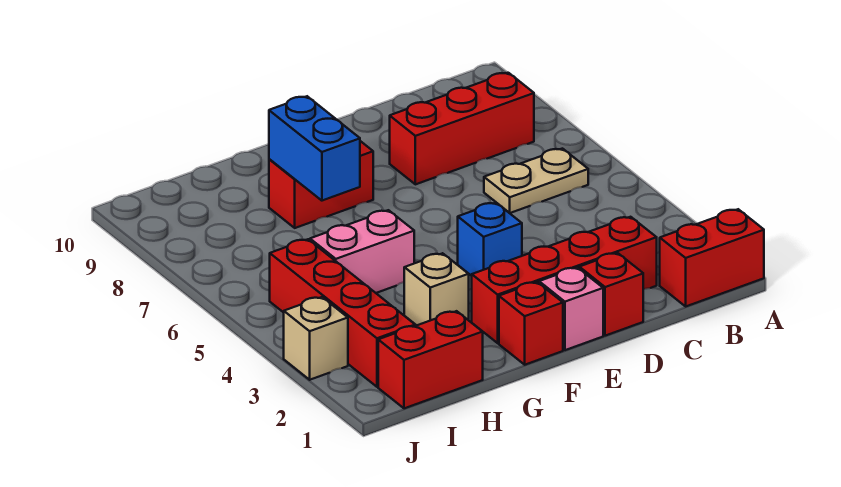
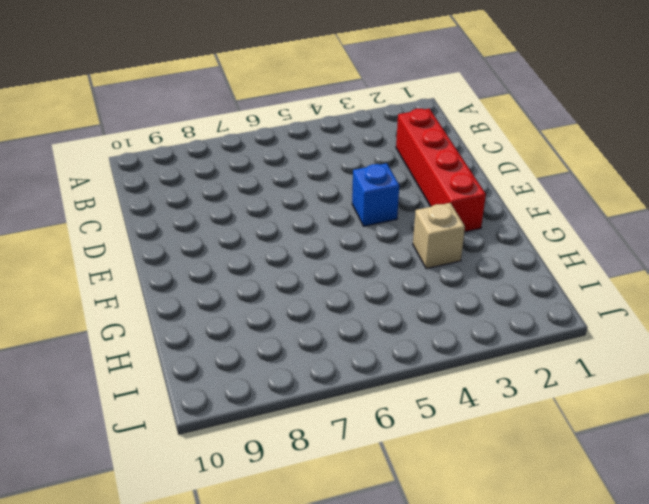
none -> red brick A1:B1 level 1
none -> tan plate B6:C6 level 1
none -> red brick B8:D8 level 1

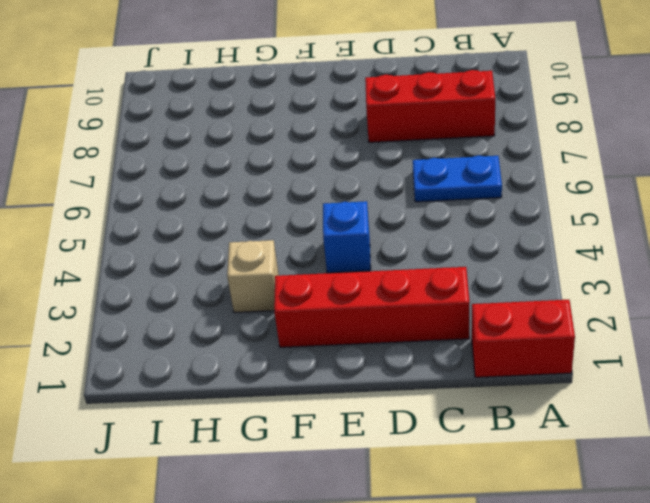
blue plate B6:C6 level 1 -> tan plate B6:C6 level 1
none -> red brick D1 level 1
none -> pink brick E1 level 1
none -> red brick F1 level 1

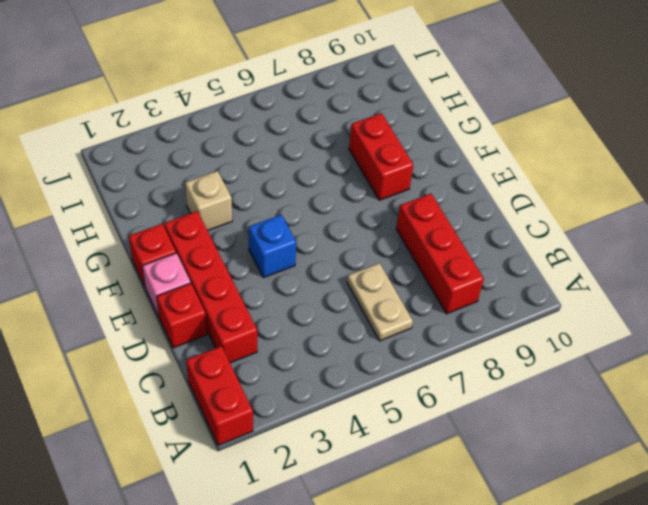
none -> pink brick G5:H5 level 1
none -> red brick H1:I1 level 1
none -> red brick I2:I5 level 1

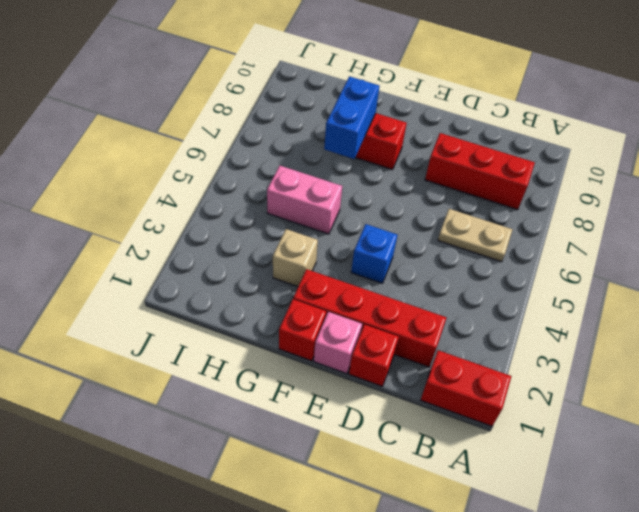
none -> red brick H1:I1 level 1
none -> red brick I2:I5 level 1
none -> tan brick J3 level 1

